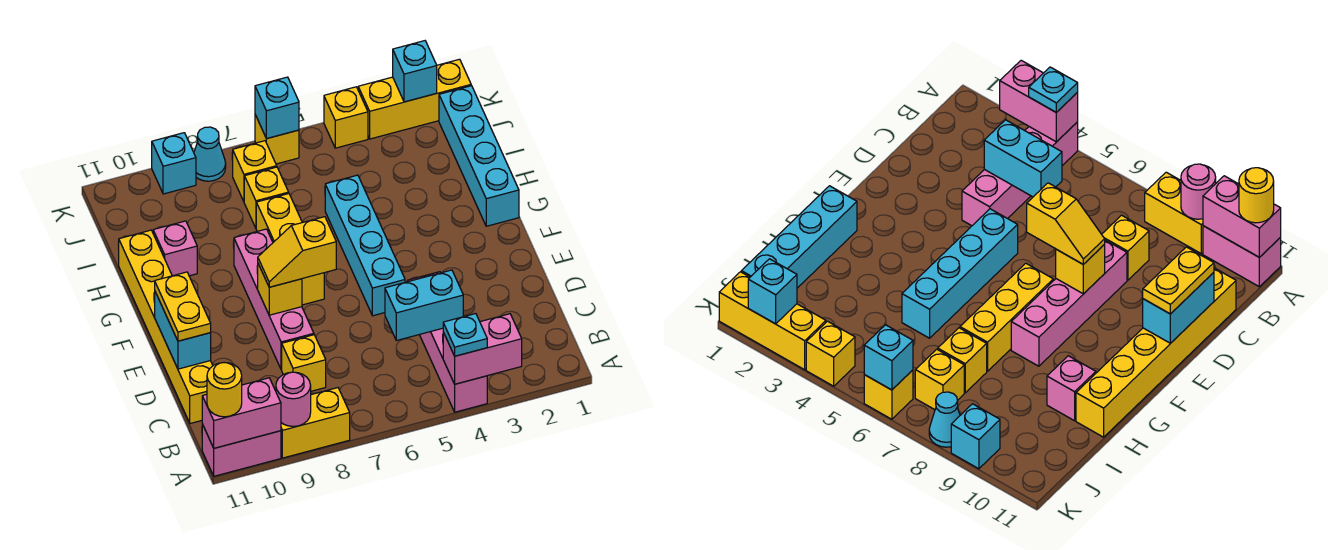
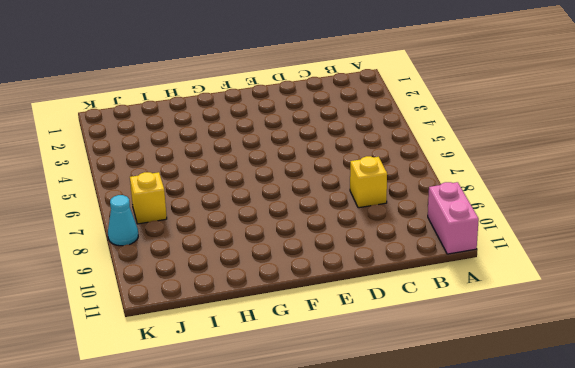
none -> pink brick A4:D4 level 1
none -> yellow brick A8:A9 level 1
none -> yellow brick C11:H11 level 1

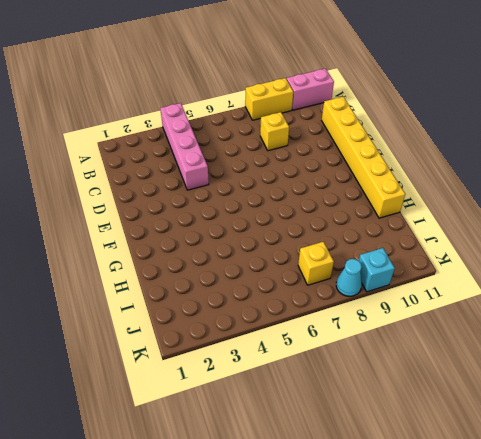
none -> pink brick D8:G8 level 1
none -> cyan brick E5:H5 level 1
none -> yellow brick F7:H7 level 1

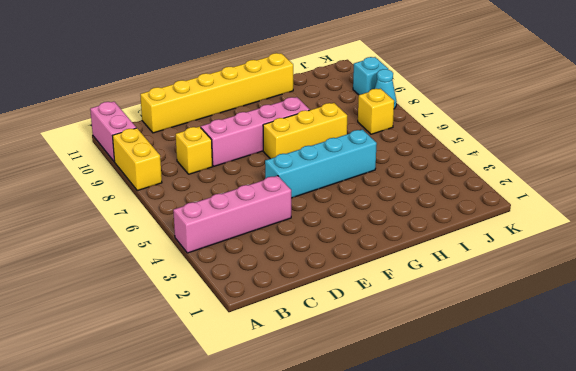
none -> cyan brick G1:J1 level 1
none -> pink brick H10 level 1
none -> yellow brick I7 level 1

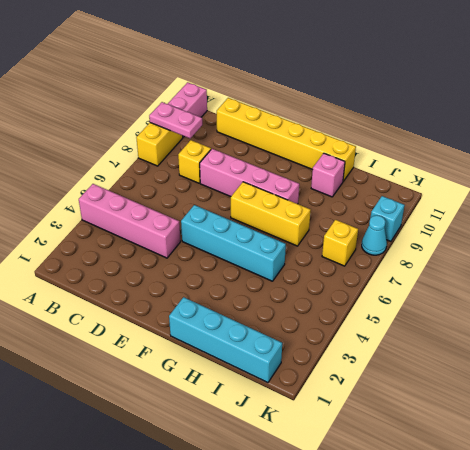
pink plate A9:B9 level 2 -> pink round brick A9 level 2
none -> yellow brick I7 level 1
none -> yellow brick K1:K3 level 1
none -> yellow brick K4 level 1

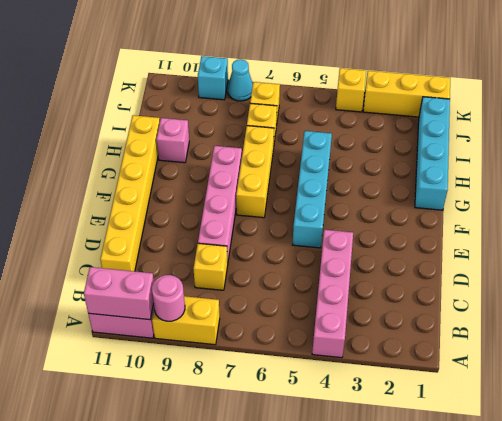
none -> yellow brick K6 level 1
none -> pink brick A3:A4 level 2
none -> cyan brick C4:C5 level 2

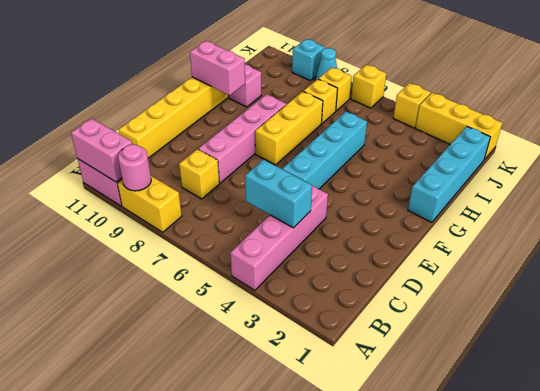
pink brick G10:G11 level 2 -> pink brick A3:A4 level 2
none -> cyan brick D11:E11 level 2
none -> yellow brick E8 level 2
none -> cyan brick K2 level 2

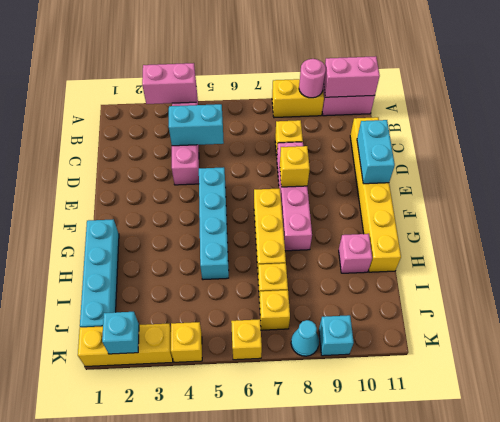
none -> cyan brick K6 level 2
none -> cyan plate A4 level 3
none -> yellow round brick A11 level 3

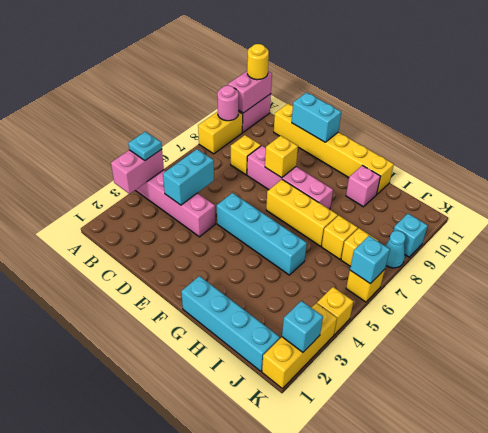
none -> yellow plate D11:E11 level 3
none -> yellow slope E7:E8 level 3 top 7

